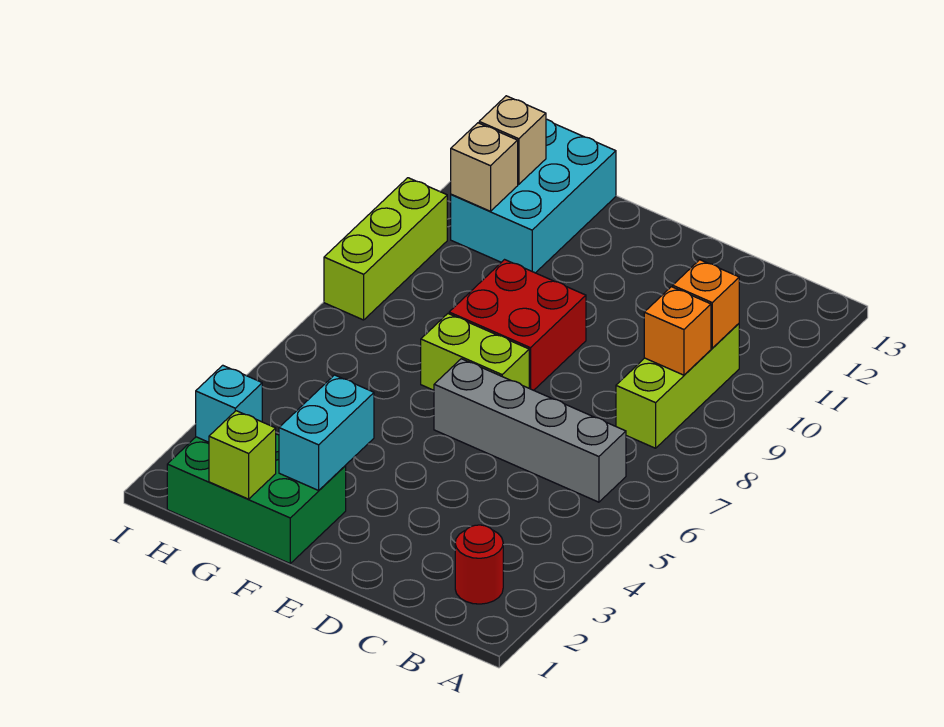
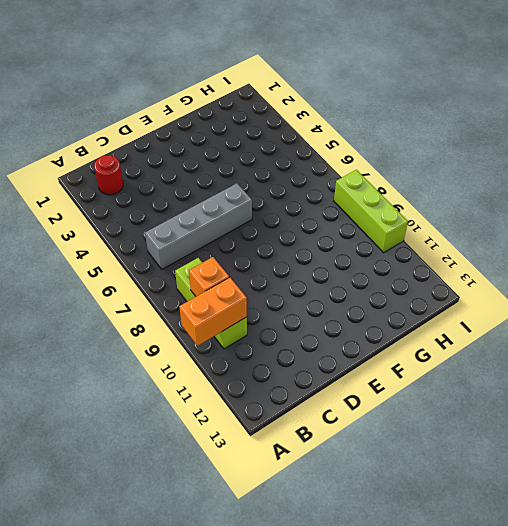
orange brick A10:B10 level 2 -> orange brick B10 level 2
none -> lime brick E7:F7 level 1
none -> red brick E8:F9 level 1
none -> green brick F1:H2 level 1

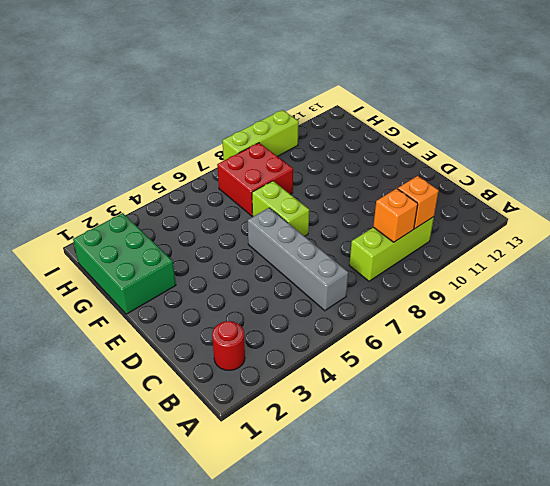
red brick G7:H8 level 1 -> red brick E8:F9 level 1
none -> cyan brick G11:H13 level 1
none -> cyan brick F2:F3 level 2
none -> lime brick G1 level 2

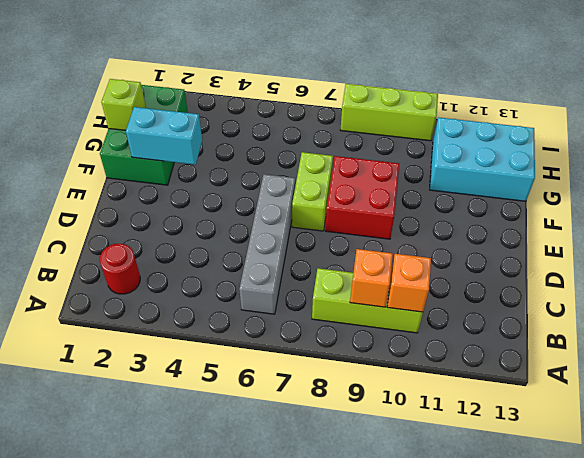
none -> cyan brick H2 level 2
none -> tan brick H11 level 2
none -> tan brick H12 level 2

